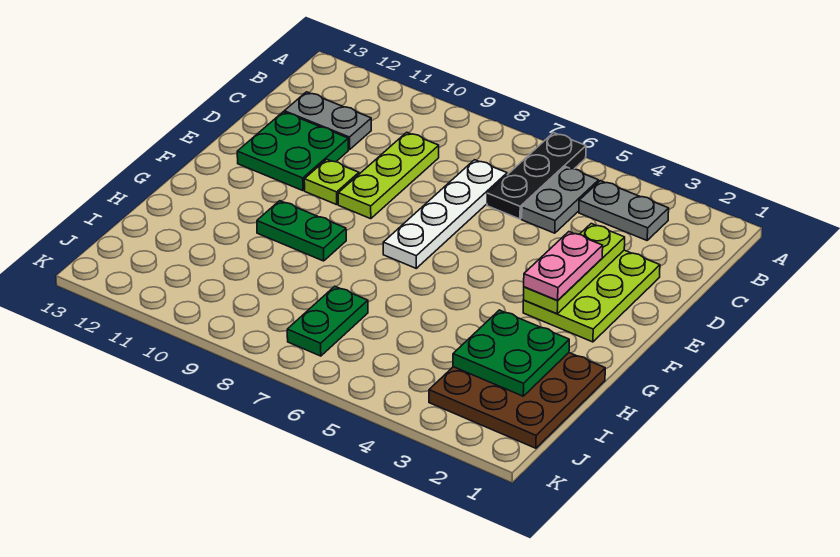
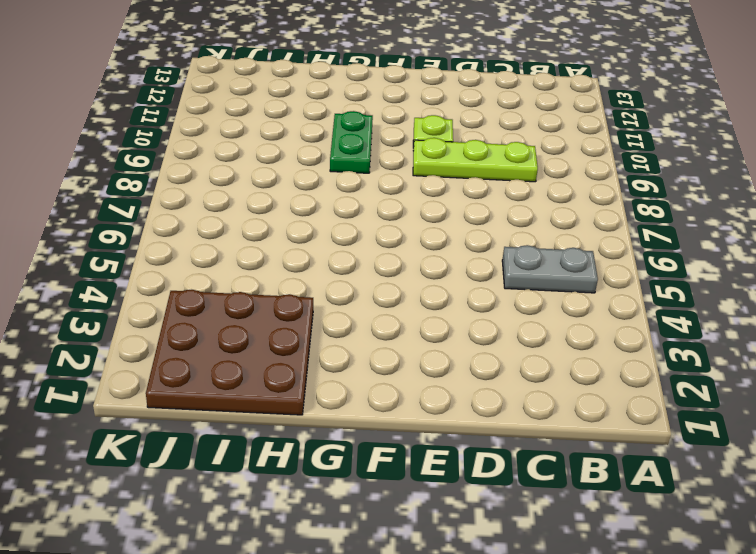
none -> black plate A6:C6 level 1
none -> grey plate B3:B4 level 1
none -> white plate C7:F7 level 1

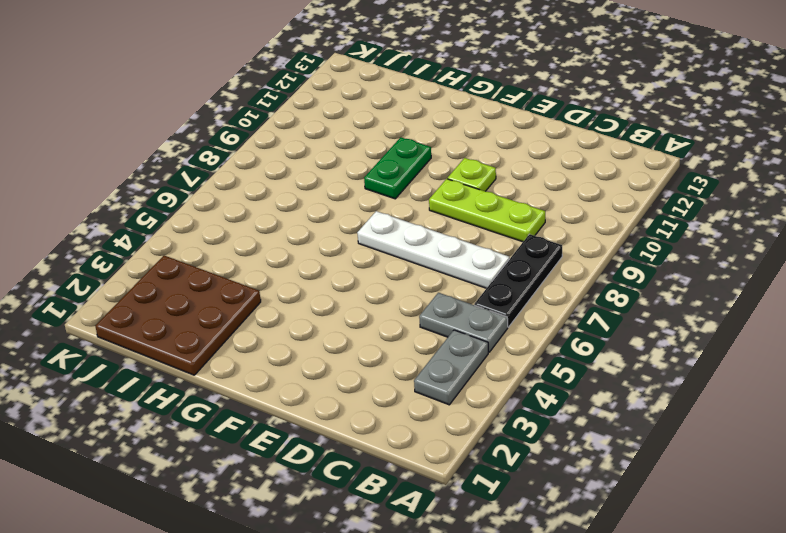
black plate B6:B8 level 1 -> black plate A6:C6 level 1
none -> grey plate C11:C12 level 1
none -> lime plate D2:F3 level 1
none -> green plate D11:E12 level 1

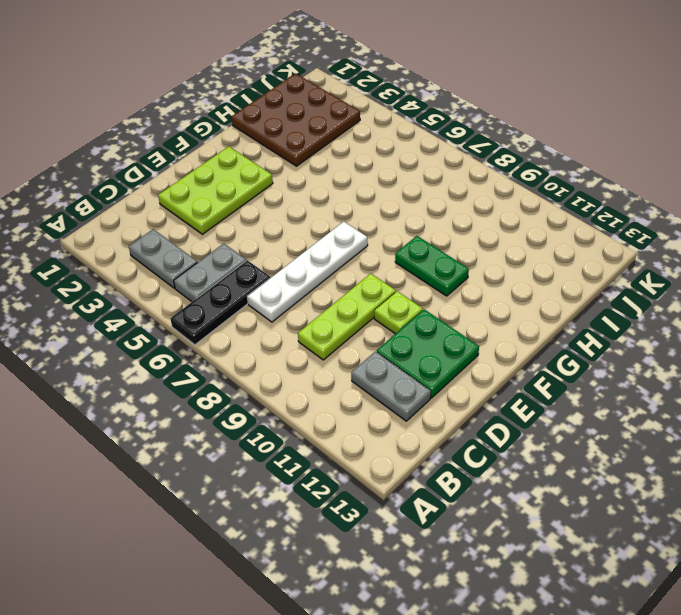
none -> green plate I7:J7 level 1
none -> lime plate D3:F3 level 2
none -> green plate H2:I3 level 2

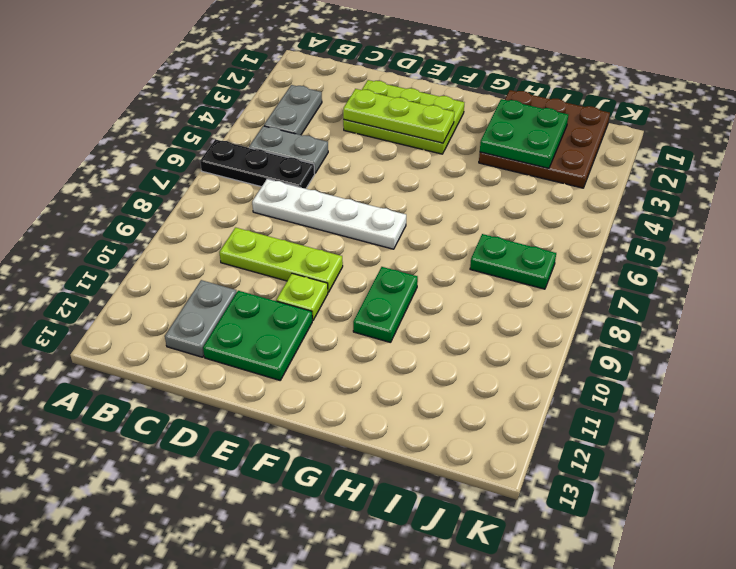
none -> pink plate E3:F3 level 3

